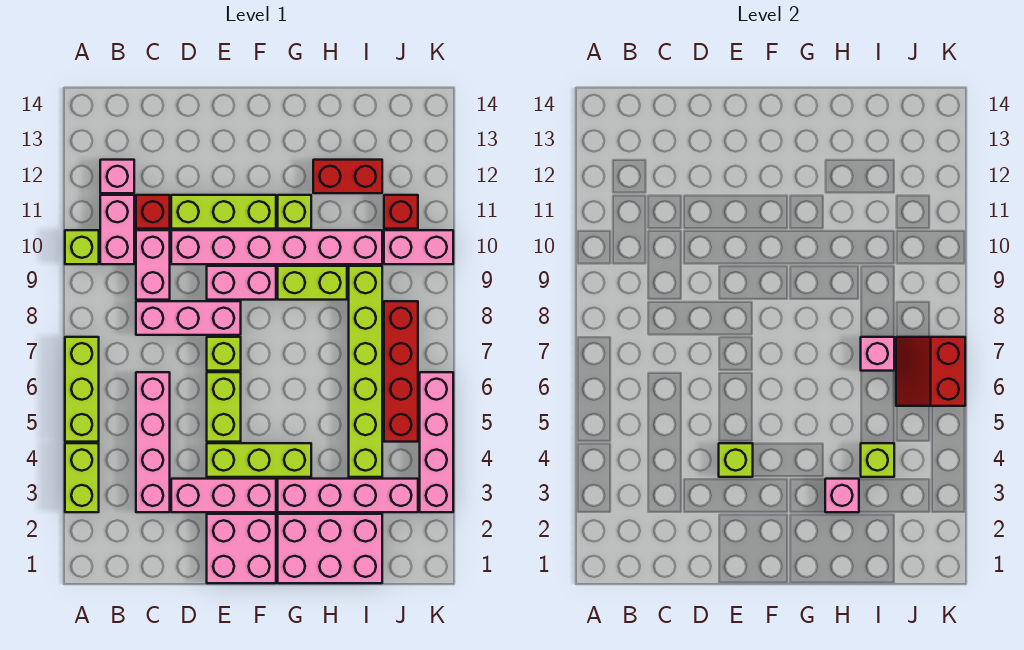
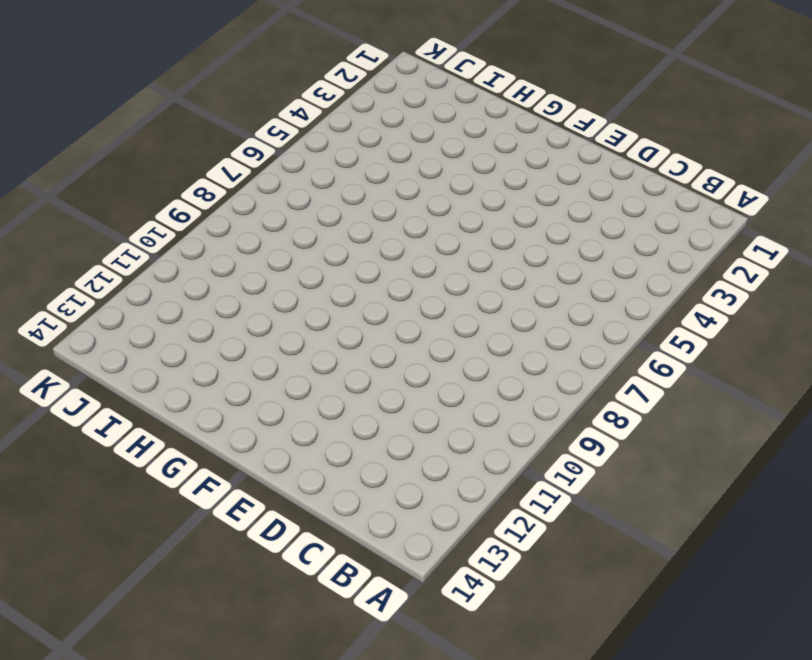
none -> lime brick A3:A4 level 1
none -> lime brick A5:A7 level 1
none -> lime brick A10 level 1
none -> pink brick B10:B11 level 1

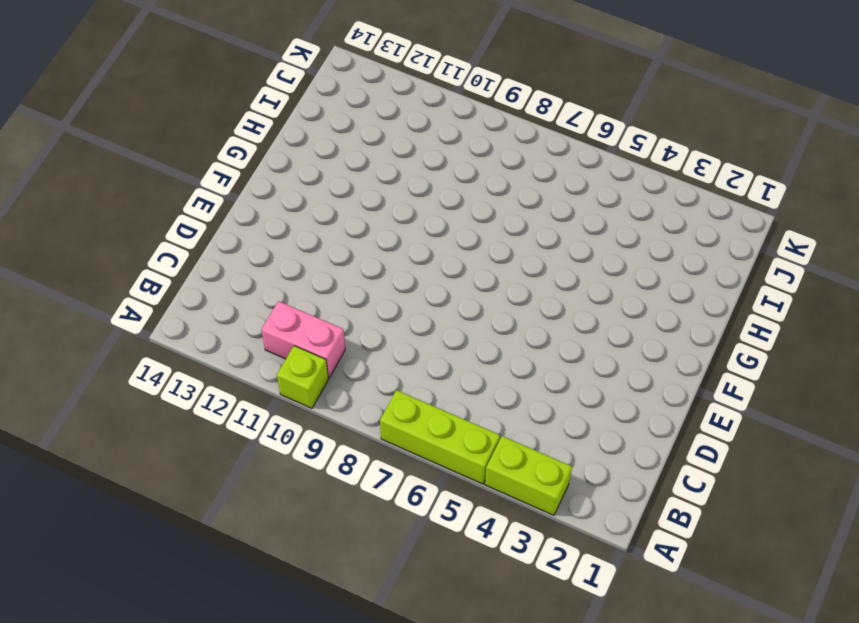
none -> pink brick B12 level 1
none -> pink brick C3:C6 level 1
none -> pink brick C8:E8 level 1
none -> pink brick C9:C10 level 1

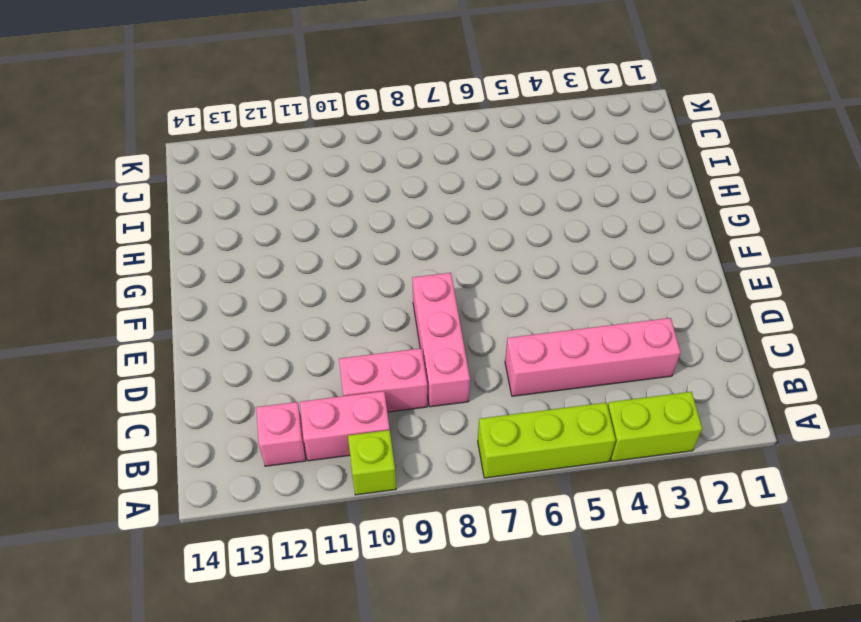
none -> red brick C11 level 1
none -> pink brick D3:F3 level 1
none -> pink brick D10:I10 level 1
none -> lime brick D11:F11 level 1

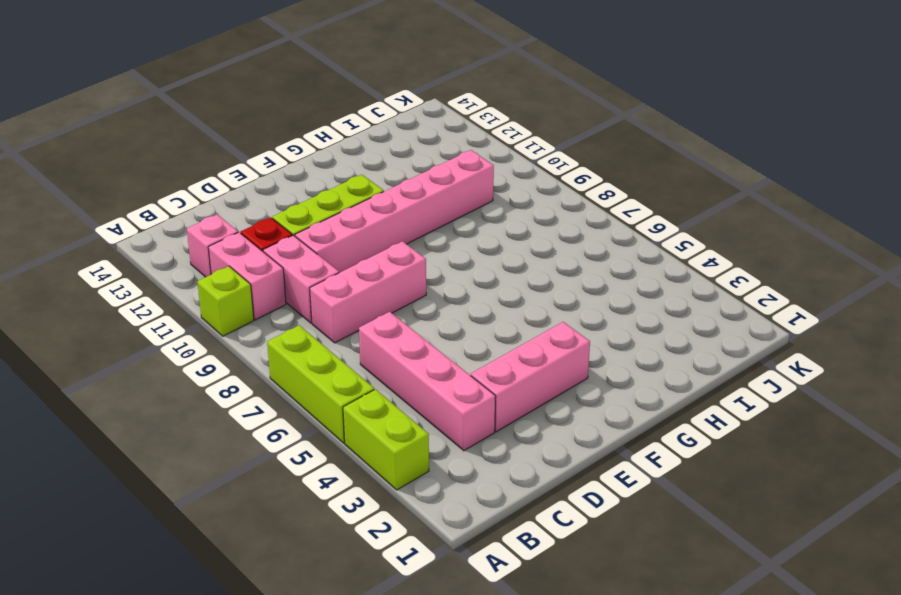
none -> pink brick E1:F2 level 1
none -> lime brick E4:G4 level 1
none -> lime brick E5:E6 level 1
none -> lime brick E7 level 1

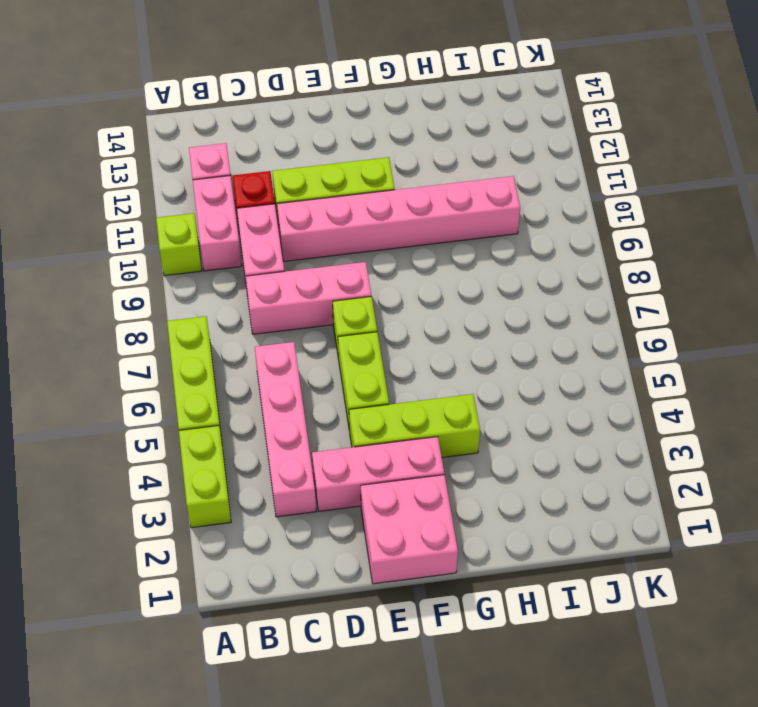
none -> pink brick E9:F9 level 1
none -> pink brick G1:I2 level 1
none -> pink brick G3:J3 level 1
none -> lime brick G9:H9 level 1

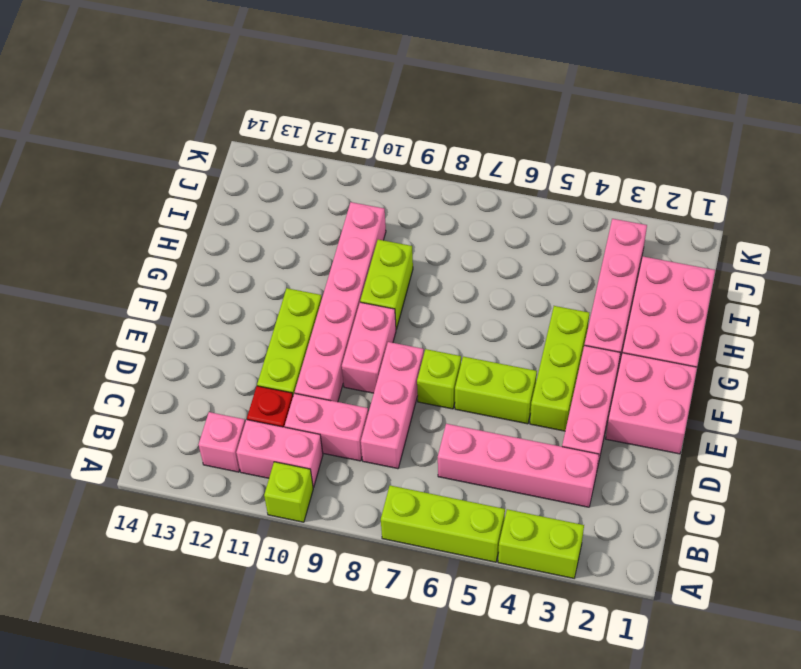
none -> lime brick G11 level 1
none -> red brick H12:I12 level 1
none -> lime brick I4:I9 level 1
none -> red brick J5:J8 level 1

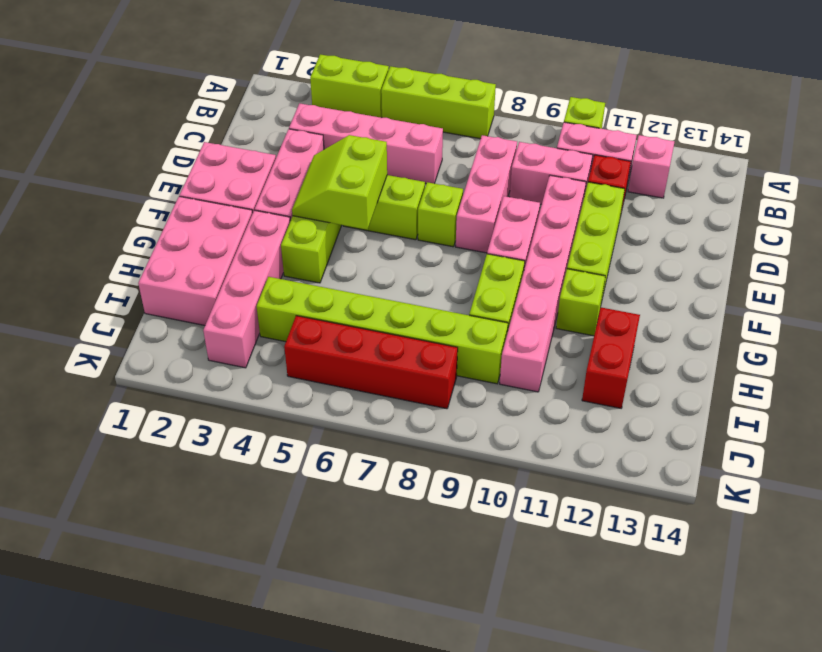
lime slope E4:F5 level 2 top 5 -> lime brick E4 level 2
none -> pink brick J10:K10 level 1
none -> red brick J11 level 1
none -> pink brick K3:K6 level 1
none -> pink brick H3 level 2

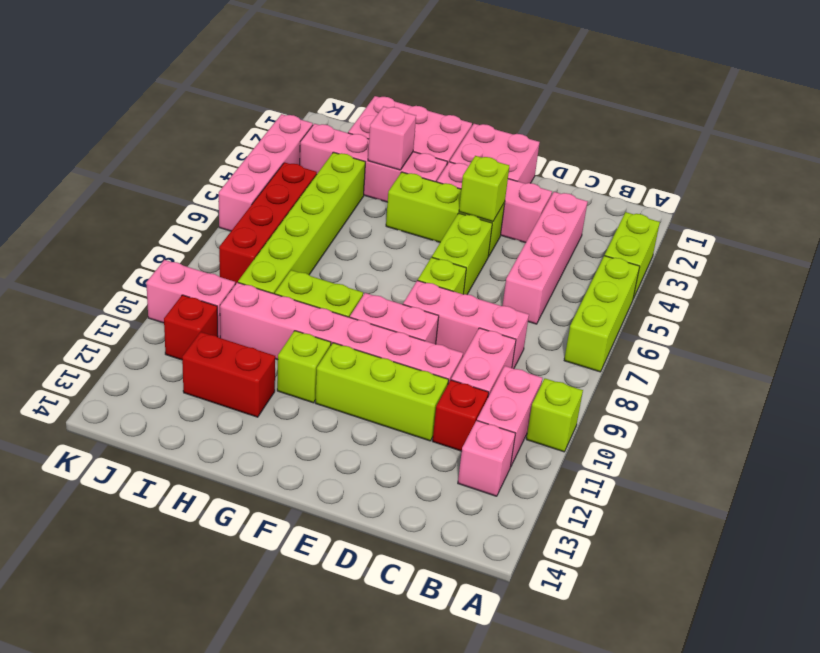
none -> lime brick I4 level 2
none -> pink brick I7 level 2
none -> red slope J6:K7 level 2 top K

